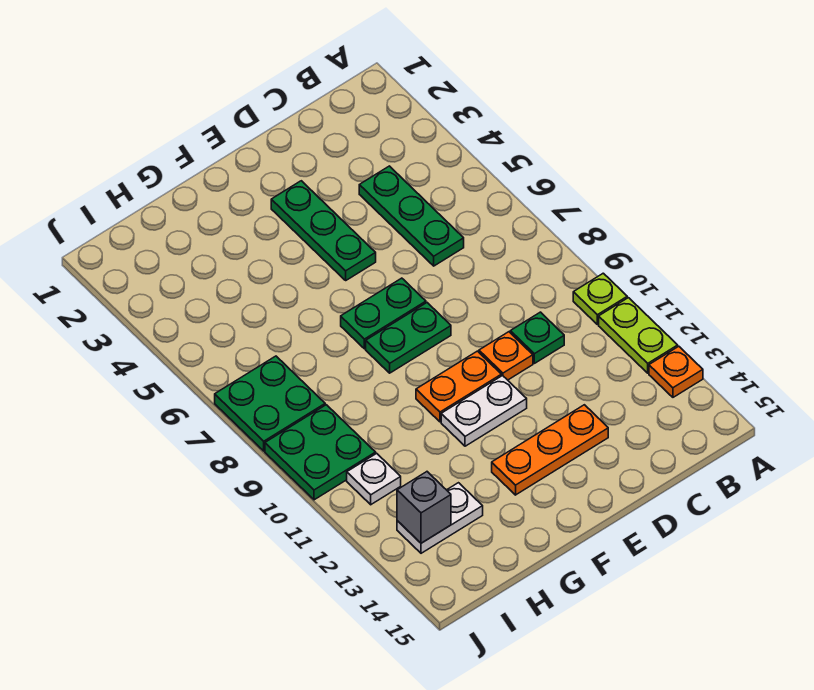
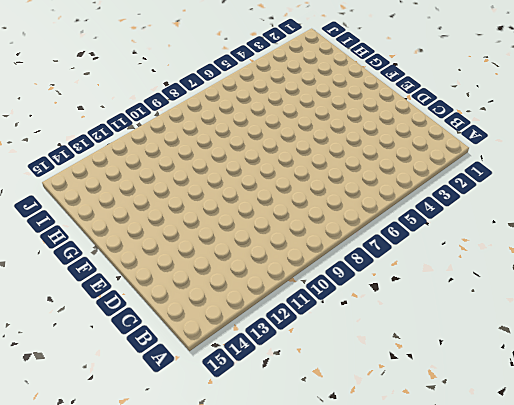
none -> lime plate A10 level 1
none -> lime plate A11:A12 level 1
none -> orange plate A13 level 1

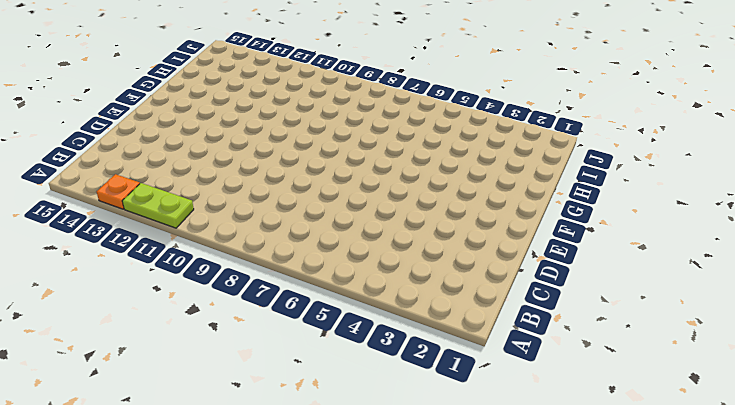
none -> lime plate A10 level 1
none -> green plate C4:C6 level 1
none -> green plate C10 level 1

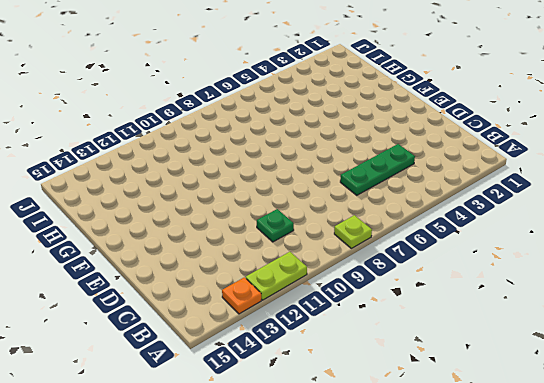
lime plate A8 level 1 -> lime plate A10 level 1
none -> orange plate D10 level 1
none -> orange plate D13:F13 level 1
none -> green plate E3:E5 level 1

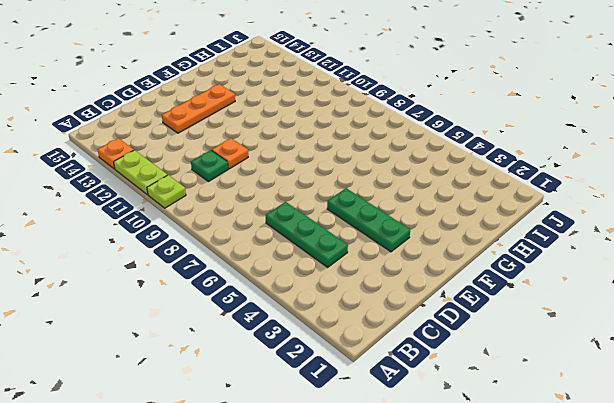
none -> green plate E7:F7 level 1
none -> green plate E8:F8 level 1
none -> orange plate E10:F10 level 1

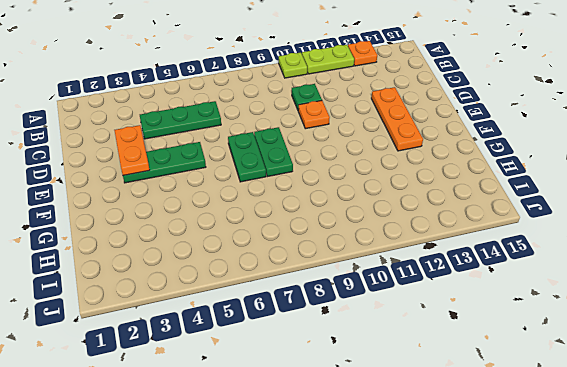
orange plate D3:E3 level 2 -> orange plate E10:F10 level 1
none -> white plate E11:F11 level 1
none -> white plate H13:I13 level 1
none -> green plate I7:J8 level 1

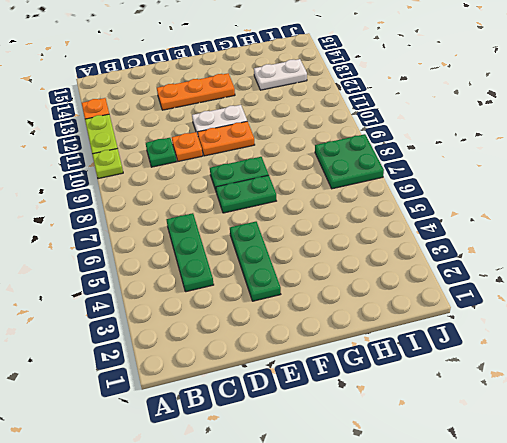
none -> green plate I9:J10 level 1
none -> white plate I11 level 1
none -> grey brick I13 level 2

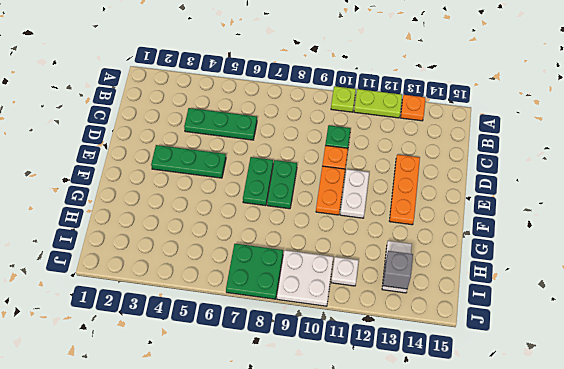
white plate I9:J10 level 1 -> green plate I9:J10 level 1

